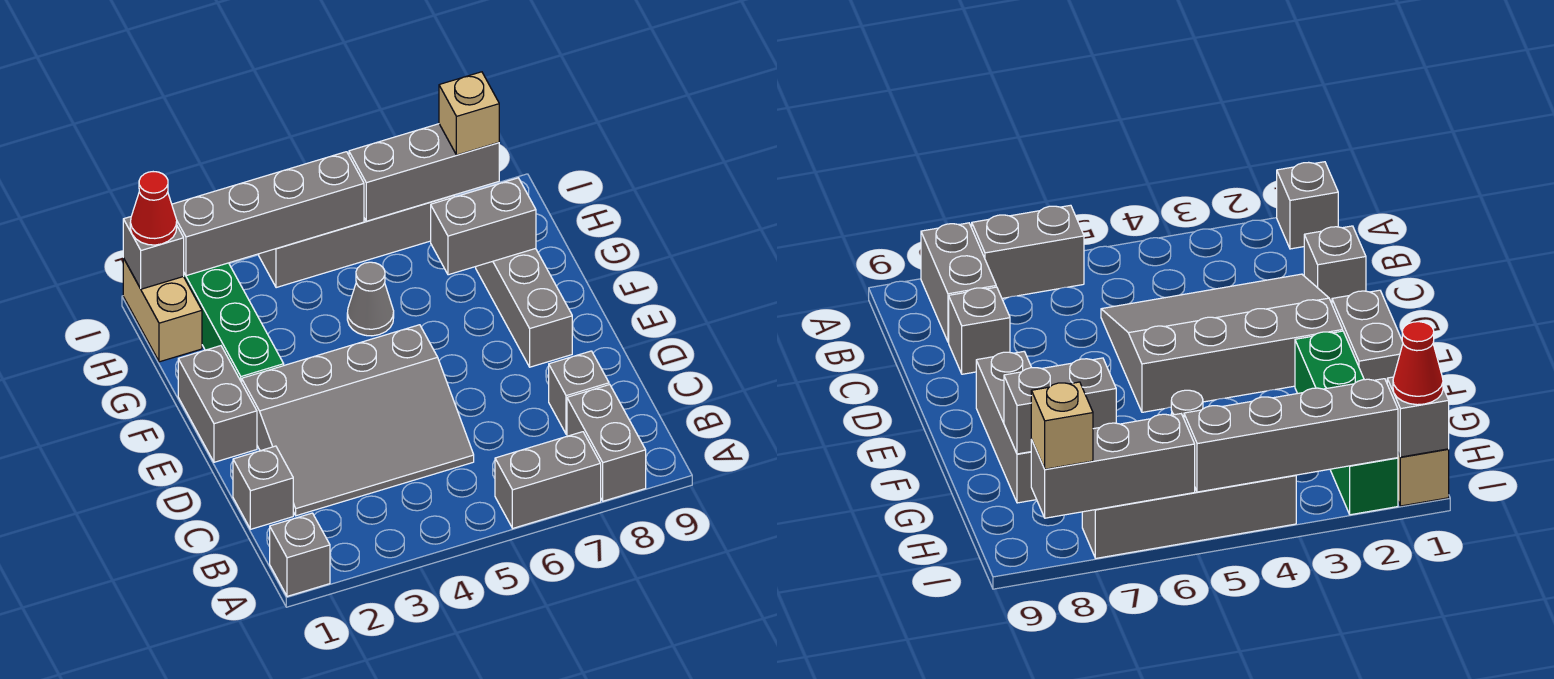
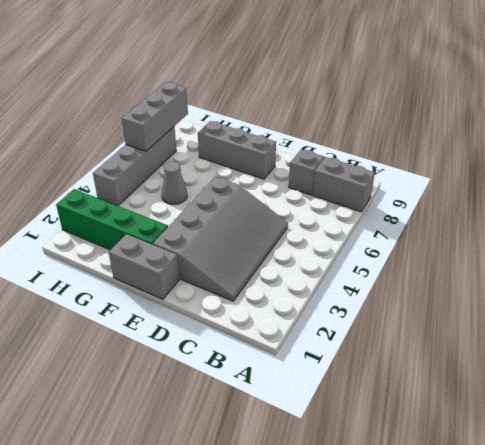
none -> grey brick A1 level 1
none -> grey brick A6:A7 level 1
none -> grey brick C1 level 1

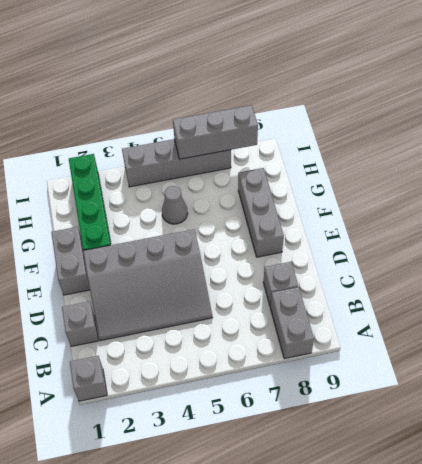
none -> grey brick A6:A7 level 1
none -> tan brick H1:I1 level 1
none -> grey brick G7:G8 level 2

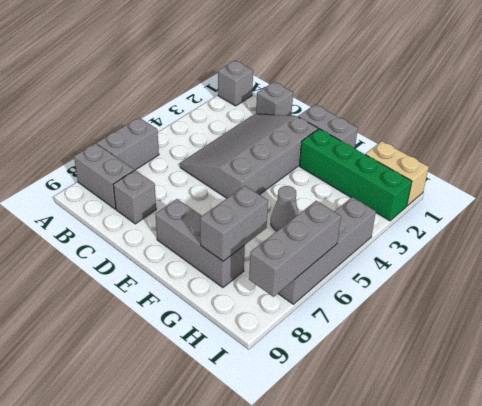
none -> grey brick I1 level 2
none -> grey brick I2:I5 level 2
none -> red cone I1 level 3

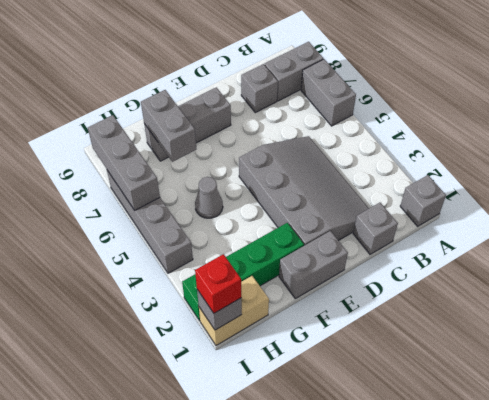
red brick I1 level 3 -> red cone I1 level 3
none -> grey brick I2:I5 level 2
none -> tan brick I8 level 3

